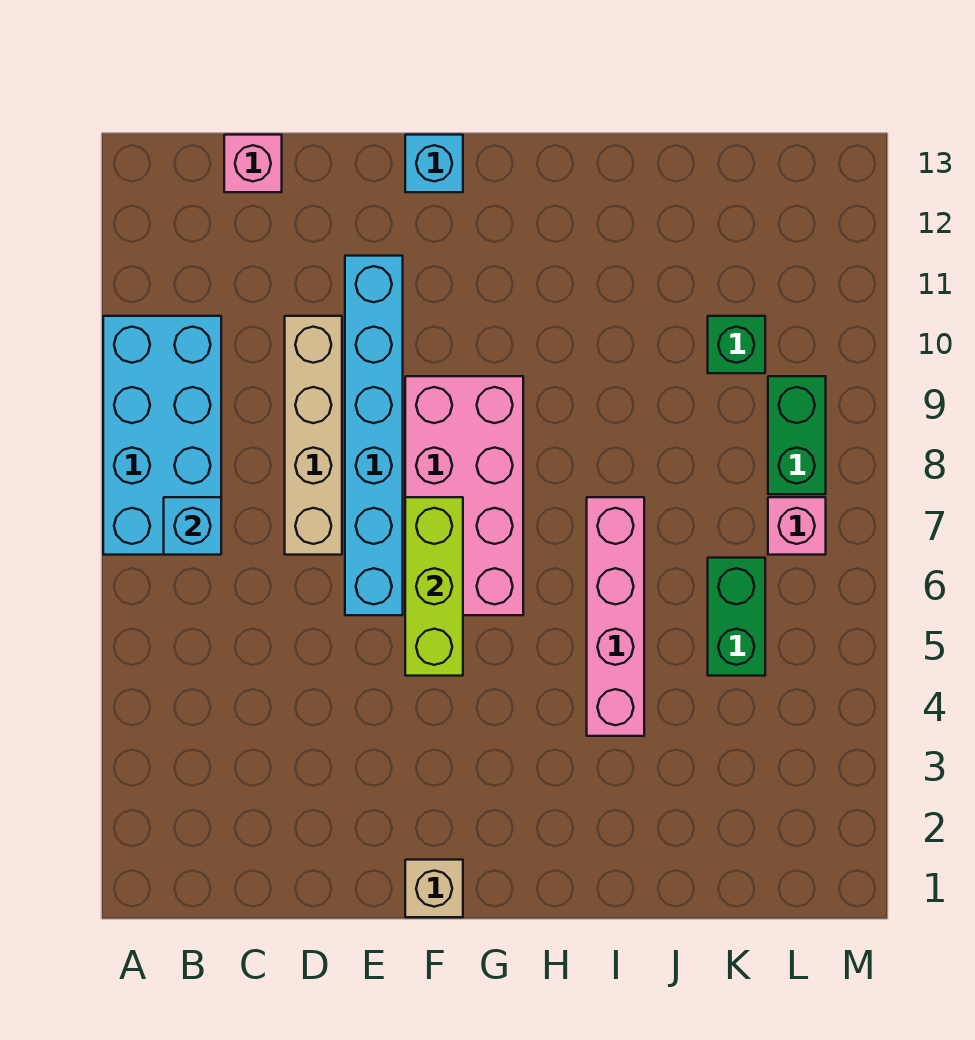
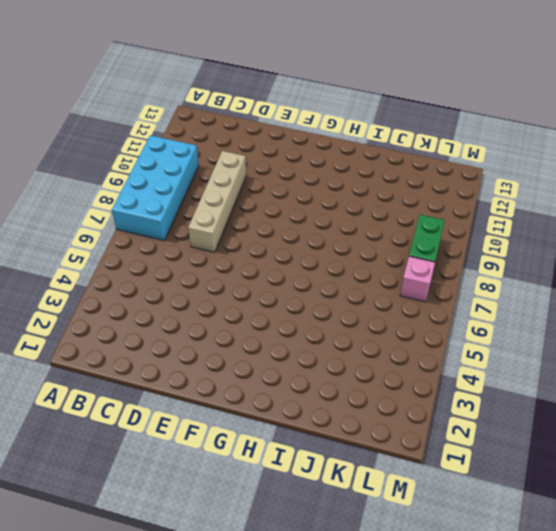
none -> pink brick C13 level 1
none -> cyan brick E6:E11 level 1
none -> tan brick F1 level 1

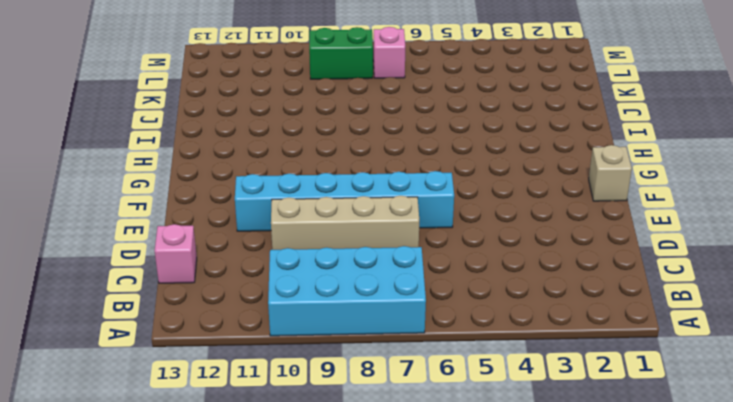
none -> pink brick F6:G9 level 1
none -> cyan brick F13 level 1
none -> pink brick I4:I7 level 1

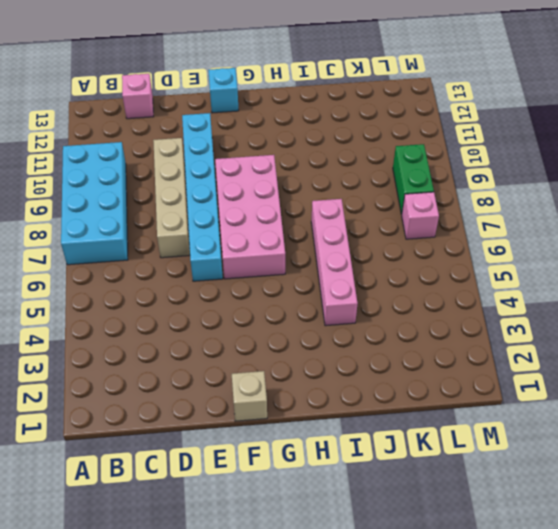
none -> green brick K5:K6 level 1
none -> green brick K10 level 1
none -> cyan brick B7 level 2

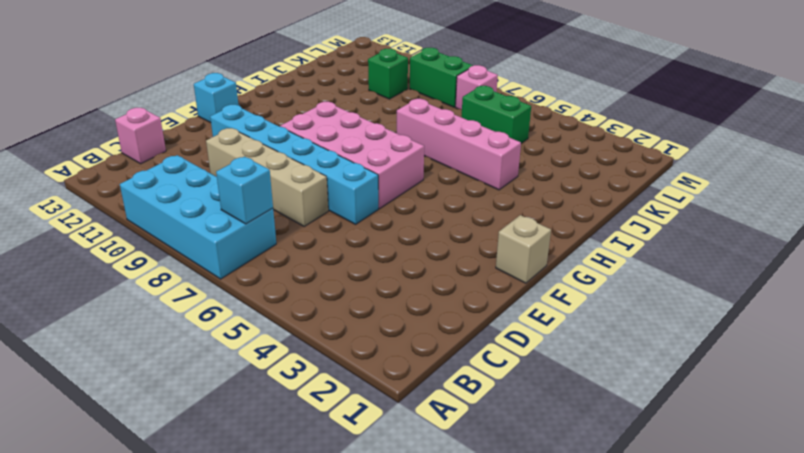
none -> lime brick F5:F7 level 2

